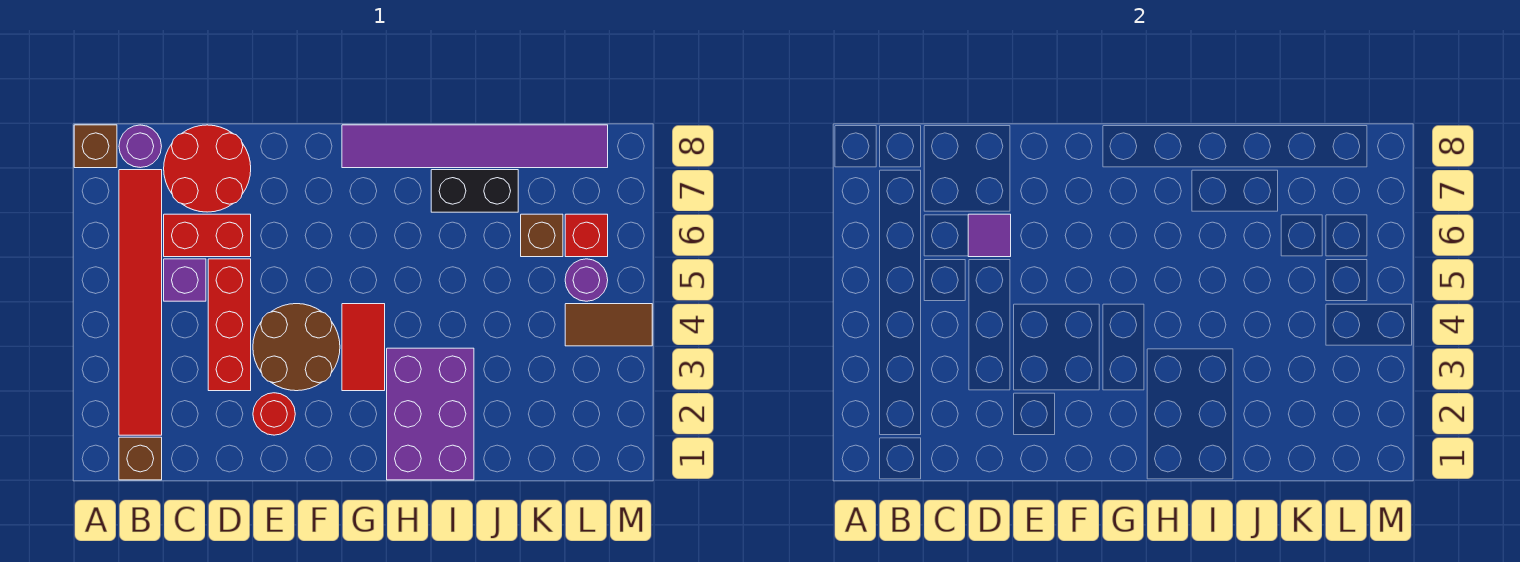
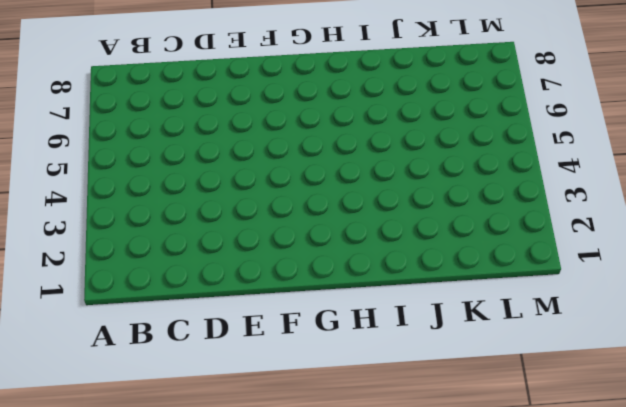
none -> brown brick A8 level 1
none -> brown brick B1 level 1
none -> red tile B2:B7 level 1

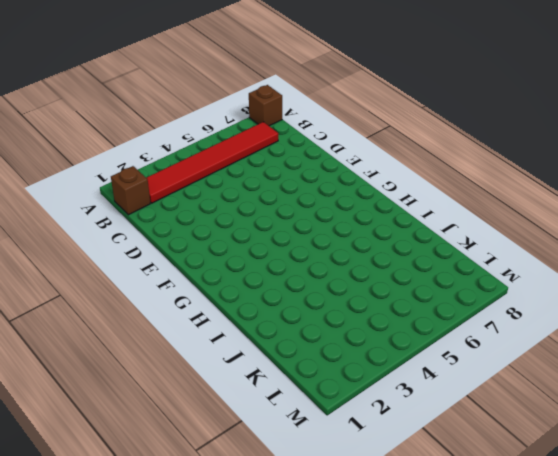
none -> purple round brick B8 level 1
none -> purple brick C5 level 1
none -> red brick C6:D6 level 1

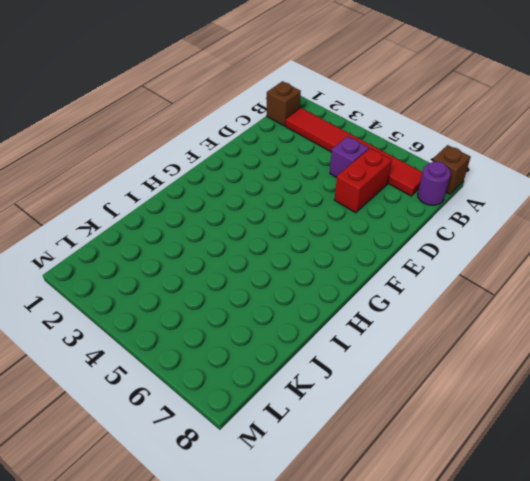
none -> red round brick C7:D8 level 1
none -> red brick D3:D5 level 1
none -> red round brick E2 level 1

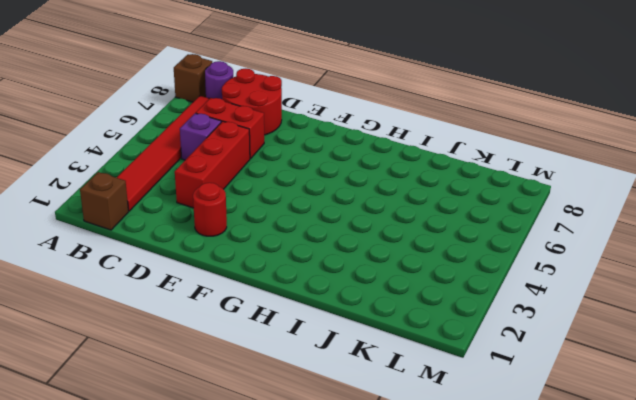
none -> brown round brick E3:F4 level 1
none -> red tile G3:G4 level 1
none -> purple tile G8:L8 level 1

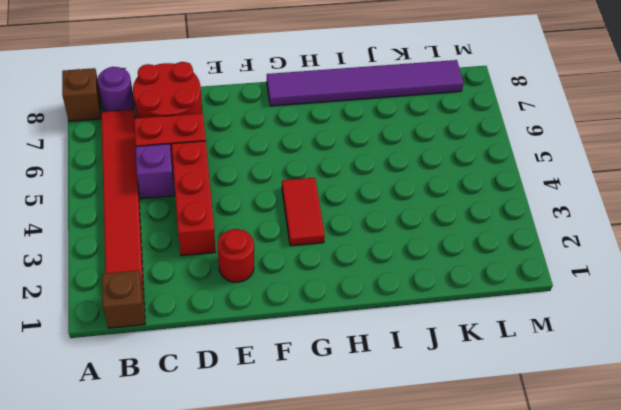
none -> brown round brick E3:F4 level 1
none -> purple brick H1:I3 level 1
none -> black brick I7:J7 level 1

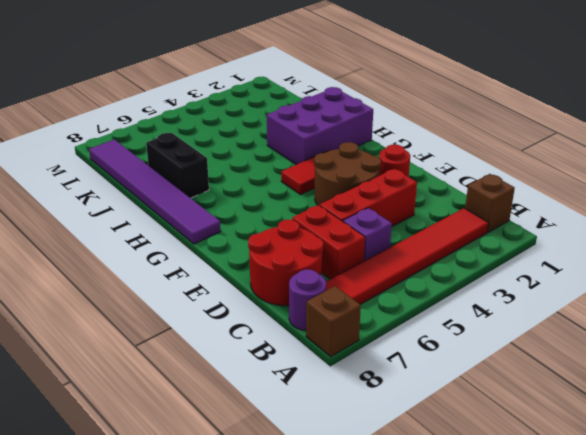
none -> brown brick K6 level 1
none -> brown tile L4:M4 level 1
none -> purple round brick L5 level 1

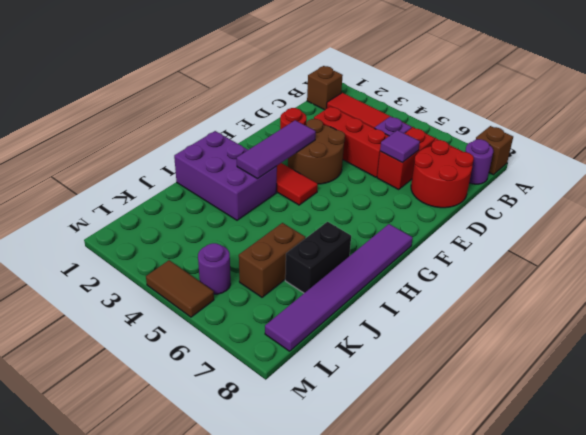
purple tile F3:H3 level 2 -> none
brown brick J6:K6 level 1 -> brown brick K6 level 1
brown tile M4:M5 level 1 -> brown tile L4:M4 level 1
none -> red brick L6 level 1

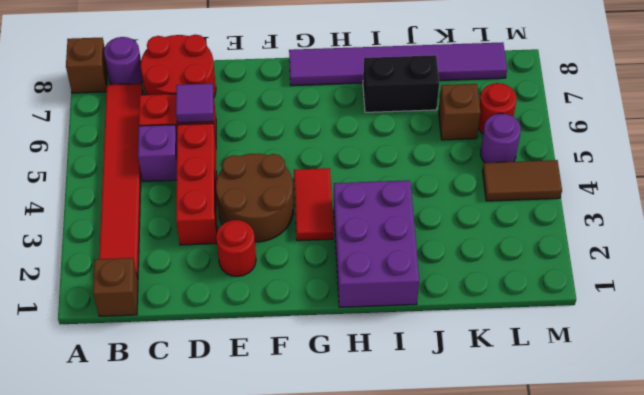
red round brick L6 level 1 -> red brick L6 level 1

